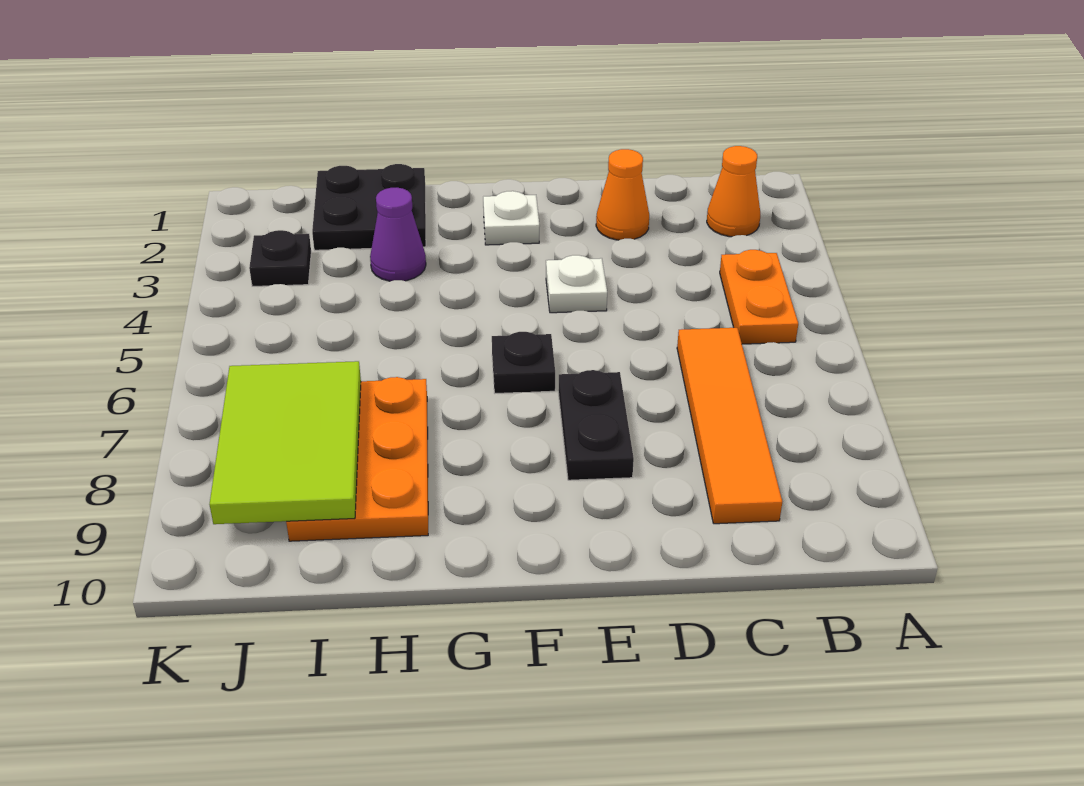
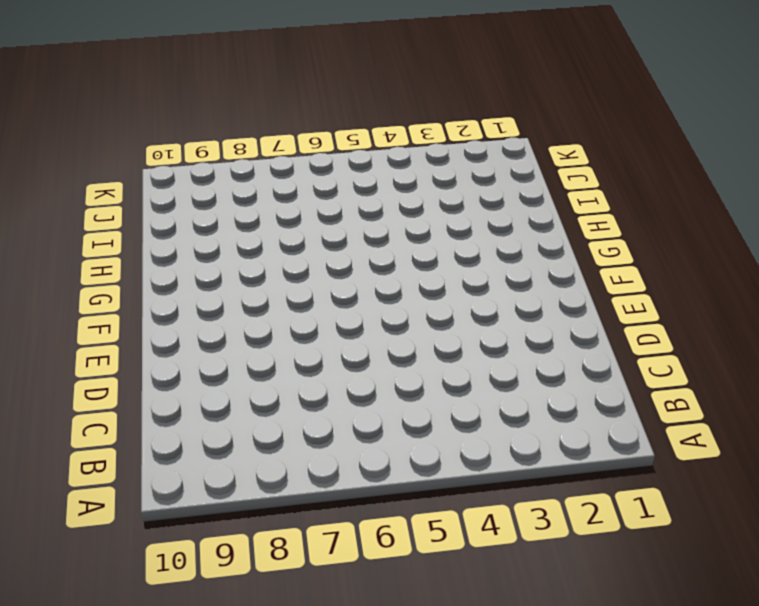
none -> orange cone B2 level 1
none -> orange plate B4:B5 level 1
none -> orange tile C6:C9 level 1

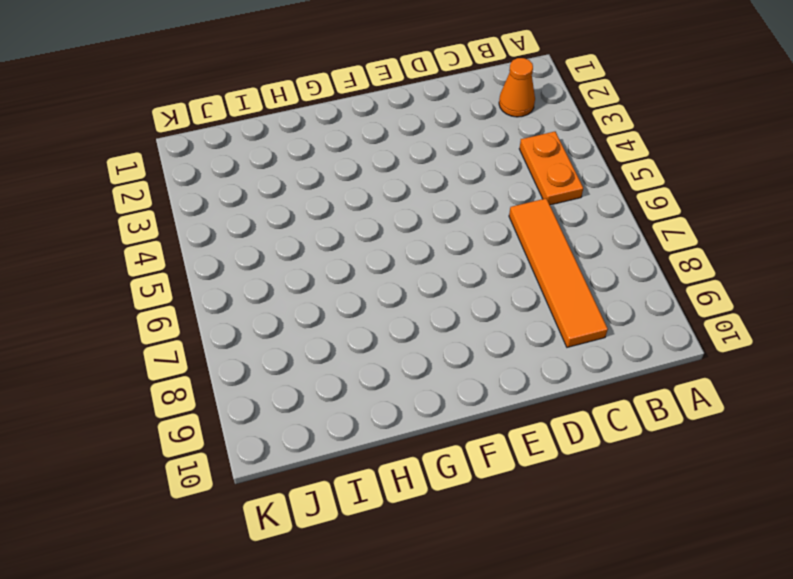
none -> orange cone D2 level 1
none -> white plate E4 level 1
none -> black plate E7:E8 level 1

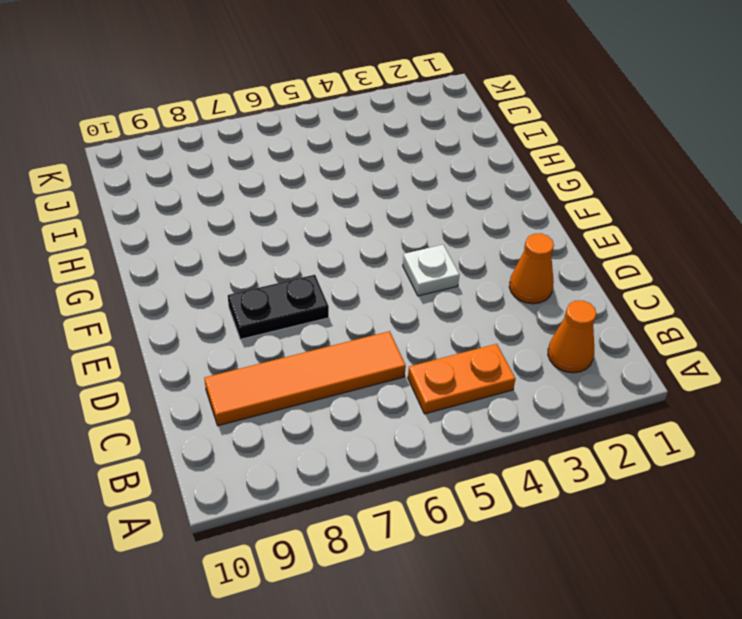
none -> white plate F2 level 1
none -> black plate F6 level 1
none -> black plate H1:I2 level 1

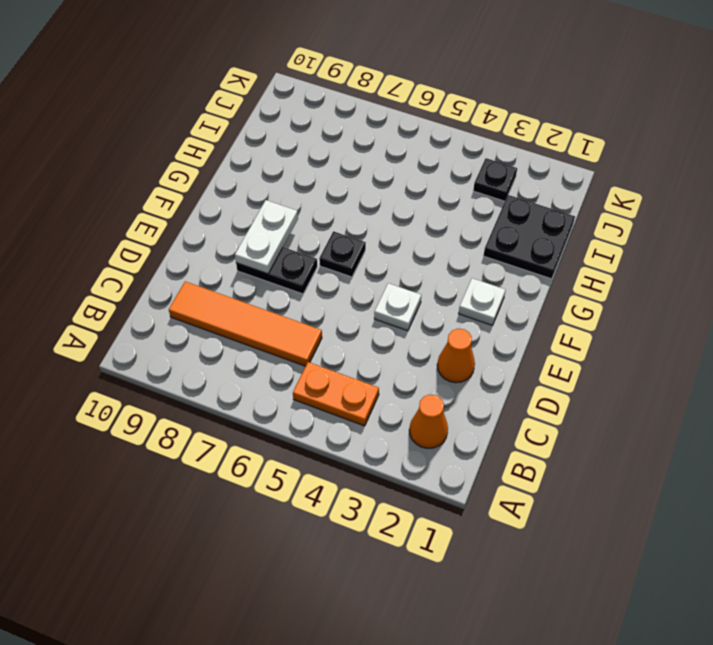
white plate E8:F8 level 2 -> none
none -> purple cone H3 level 1
none -> orange plate H7:I9 level 1
none -> lime tile I7:J9 level 2

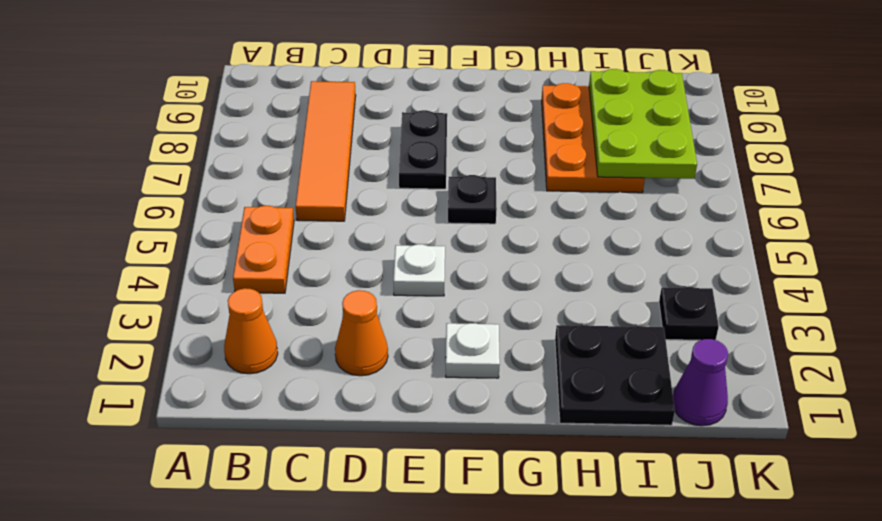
lime plate I7:J9 level 2 -> lime tile I7:J9 level 2
purple cone J1 level 1 -> purple cone H3 level 1

